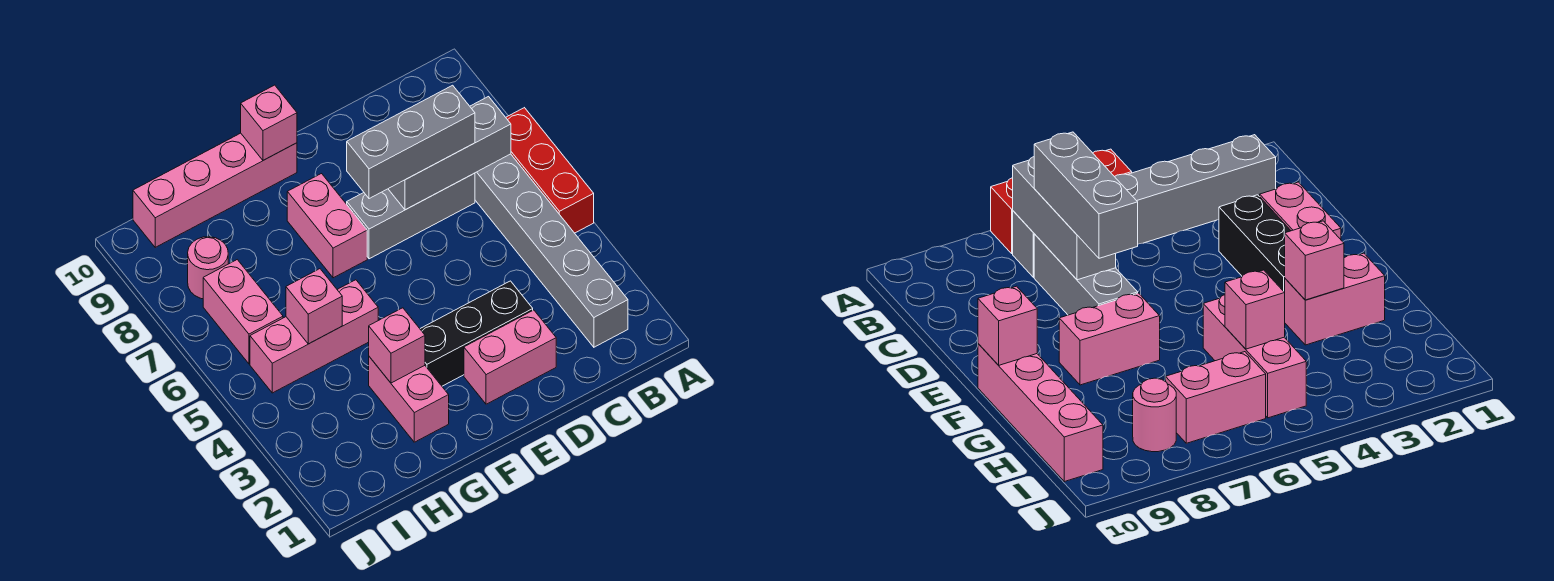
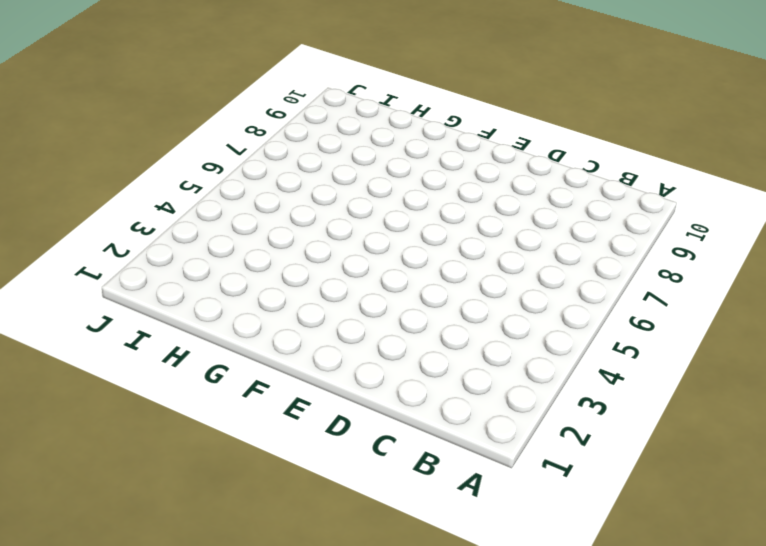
none -> red brick A5:A7 level 1
none -> grey brick B2:B7 level 1
none -> grey brick C7:E7 level 1

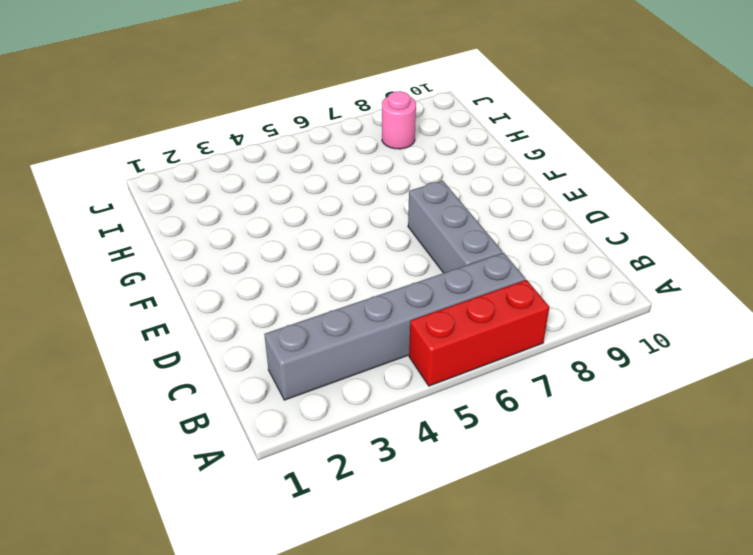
none -> pink brick D2:E2 level 1
none -> black brick D3:F3 level 1
none -> pink brick F7:F8 level 1

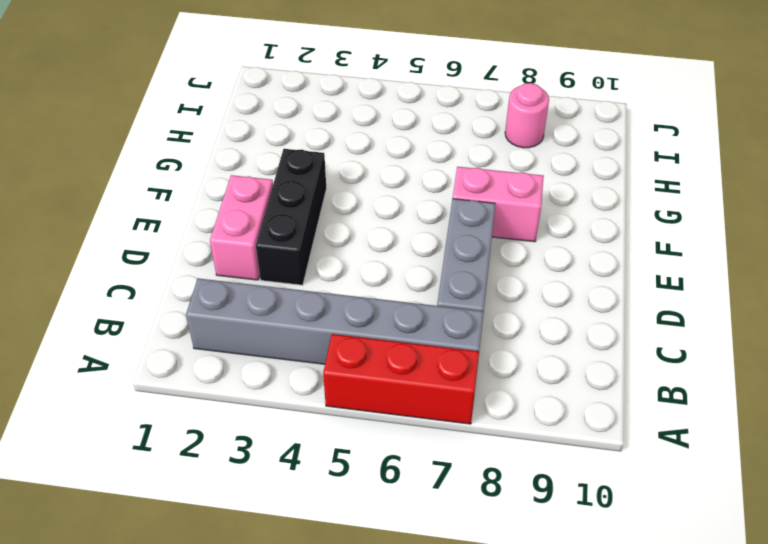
none -> pink brick F10:I10 level 1
none -> pink brick G2:G3 level 1
none -> pink brick G5:I5 level 1

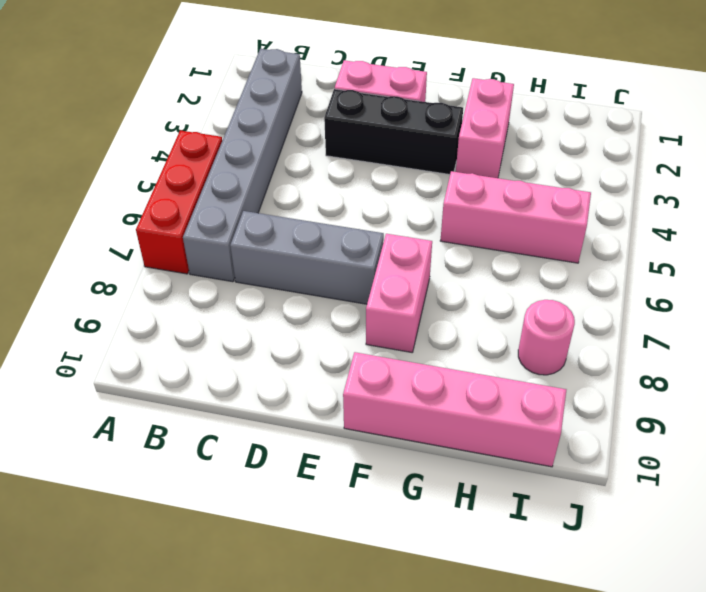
none -> pink brick I6:I7 level 1
none -> grey brick B7:D7 level 2
none -> pink brick F10 level 2

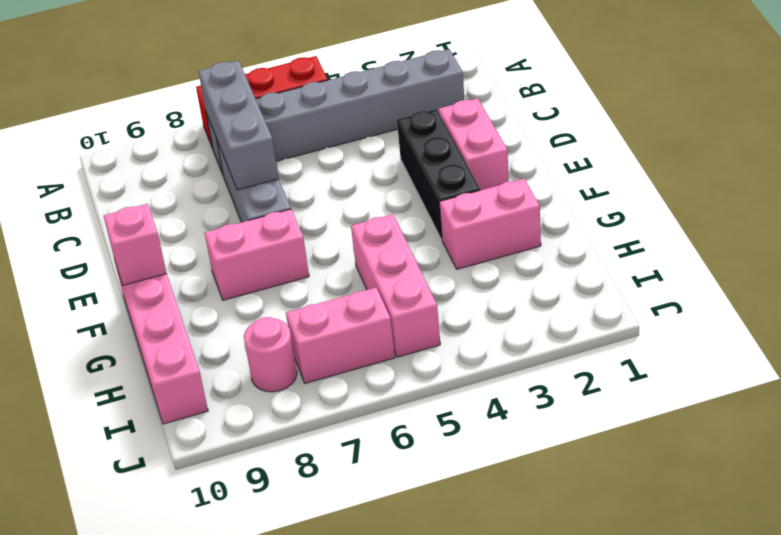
none -> pink brick G3 level 2
none -> pink brick H5 level 2
none -> grey brick C7:E7 level 3

